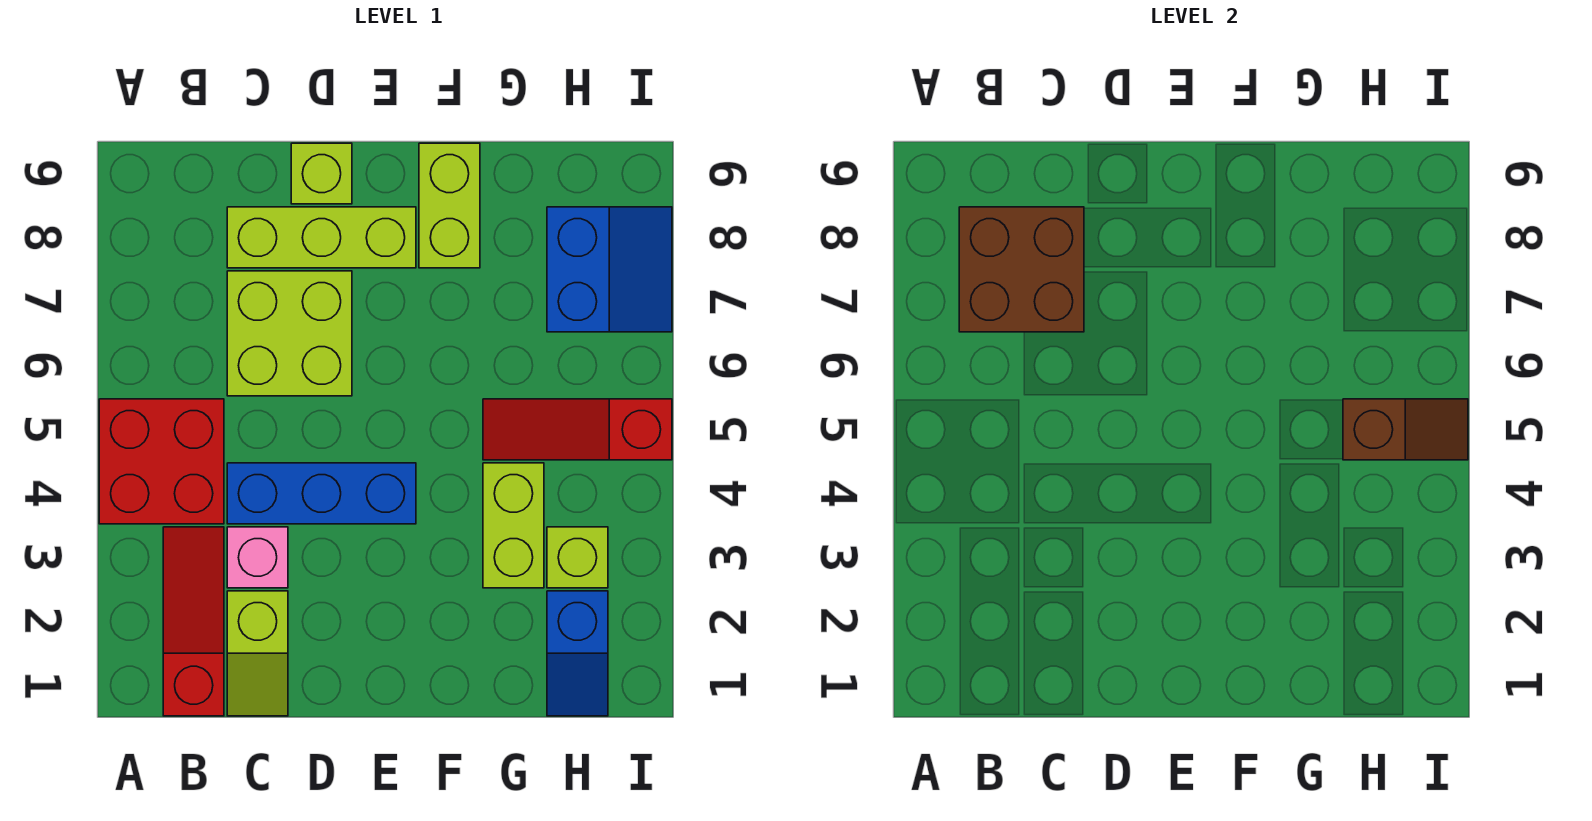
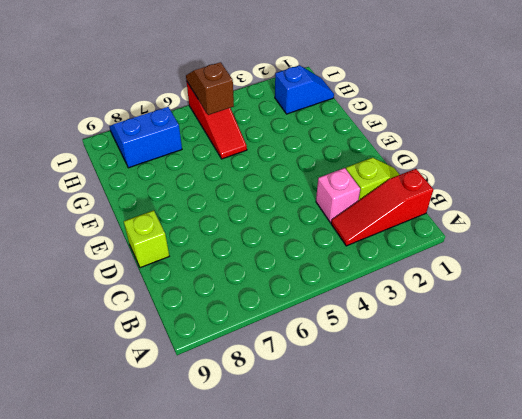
none -> red brick A4:B5 level 1
none -> blue brick C4:E4 level 1
none -> lime brick C6:D7 level 1

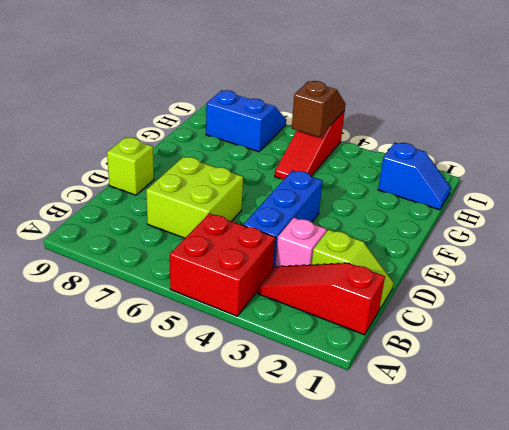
none -> lime brick C8:E8 level 1
none -> lime brick F8:F9 level 1
none -> lime brick G3:G4 level 1

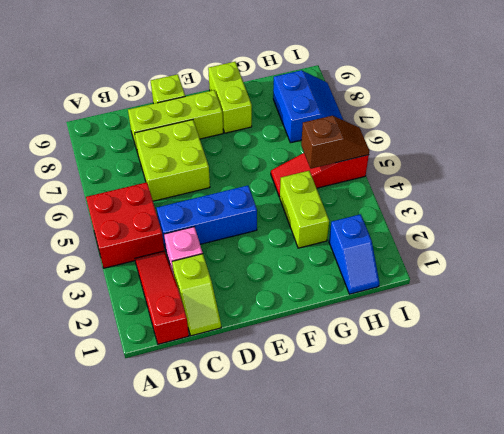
none -> lime brick H3 level 1
none -> brown brick B7:C8 level 2

